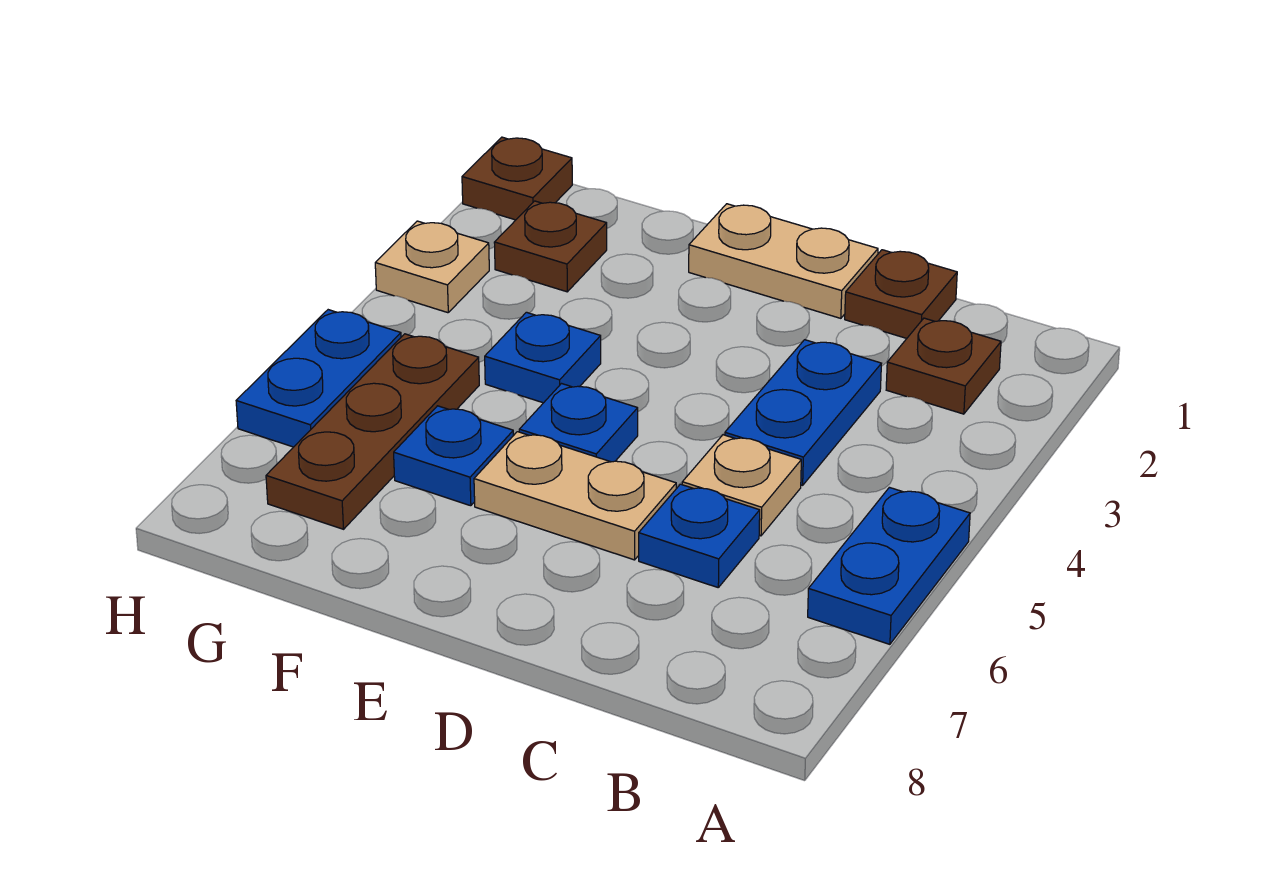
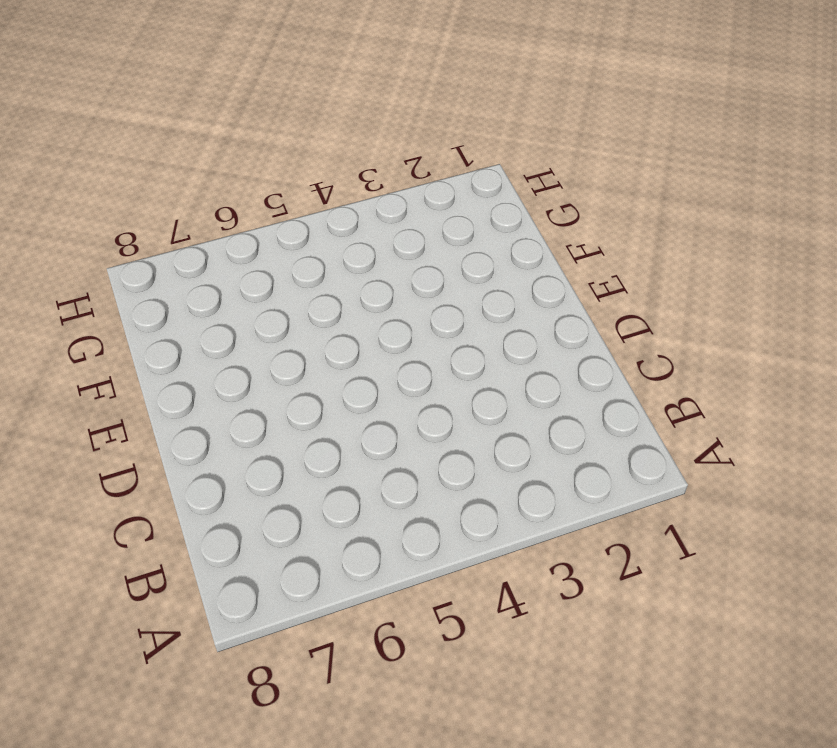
none -> blue plate A5:A6 level 1
none -> brown plate B2 level 1
none -> brown plate C1 level 1

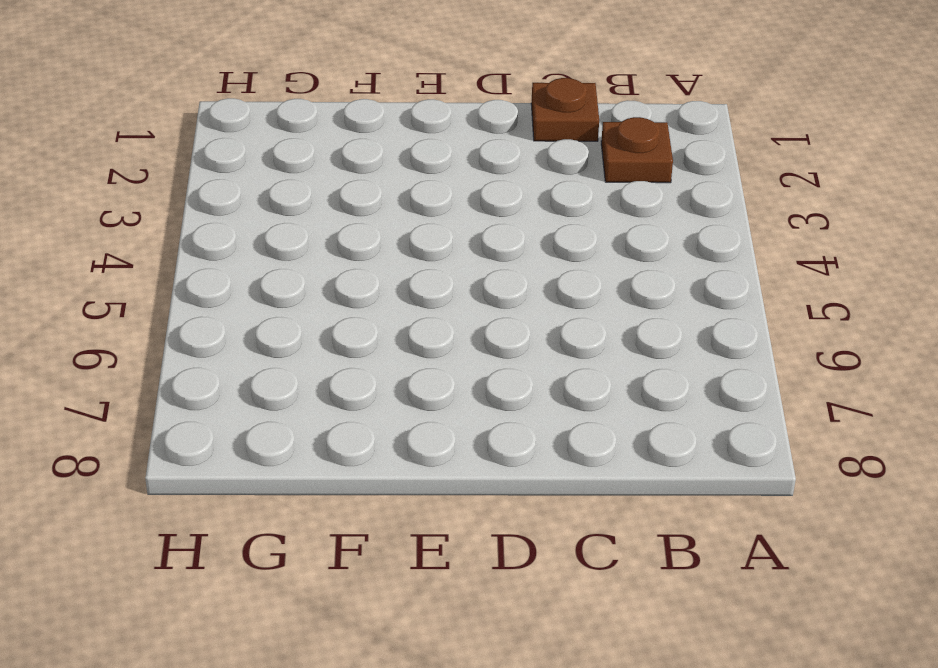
none -> blue plate A5:A6 level 1
none -> blue plate C3:C4 level 1
none -> tan plate C5 level 1

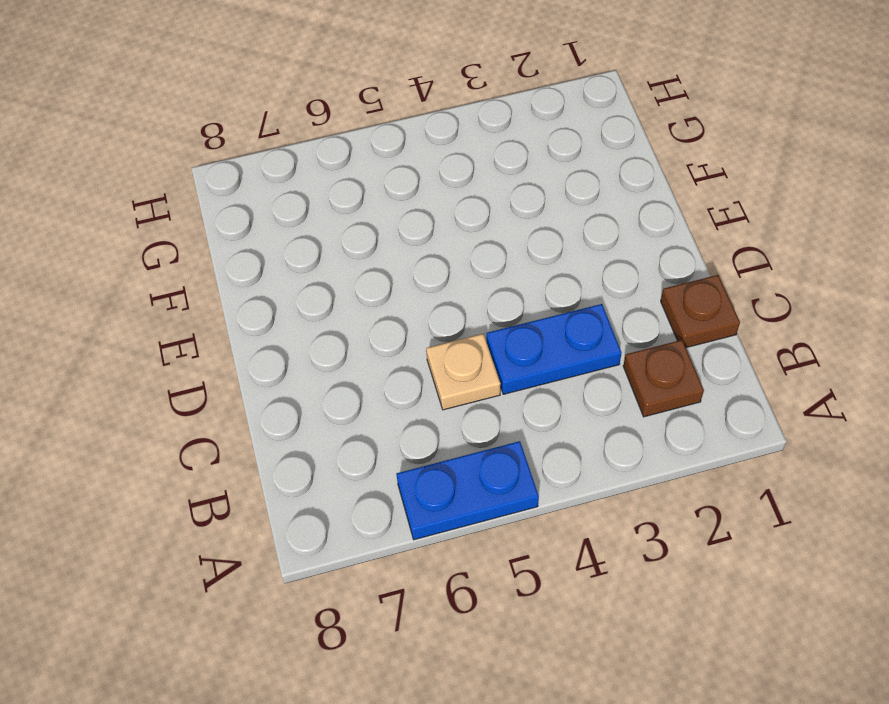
none -> blue plate C6 level 1
none -> tan plate D1:E1 level 1
none -> tan plate D6:E6 level 1

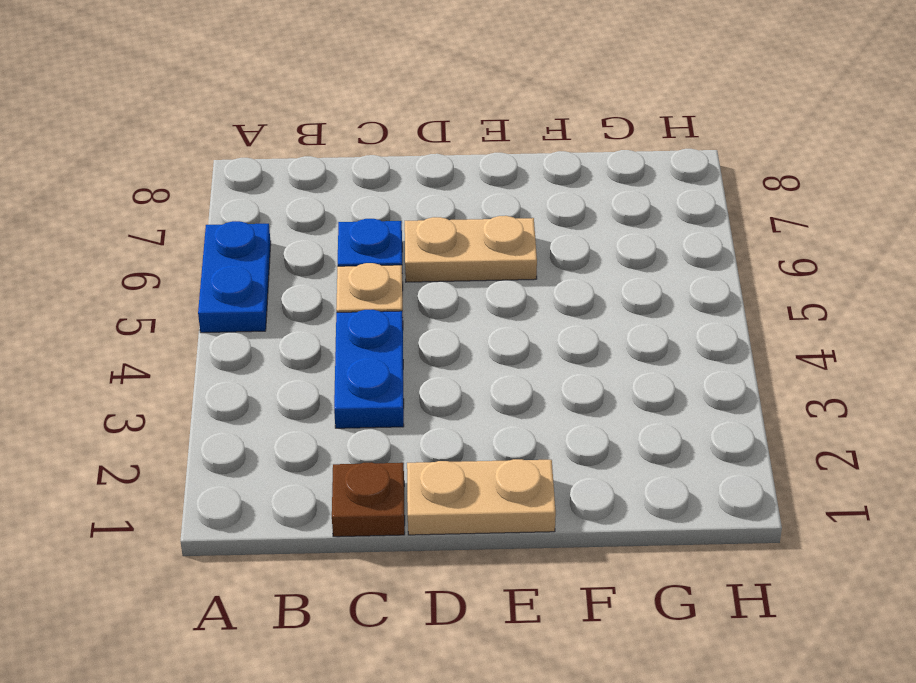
none -> brown plate B2 level 1
none -> blue plate E5 level 1
none -> blue plate F4 level 1

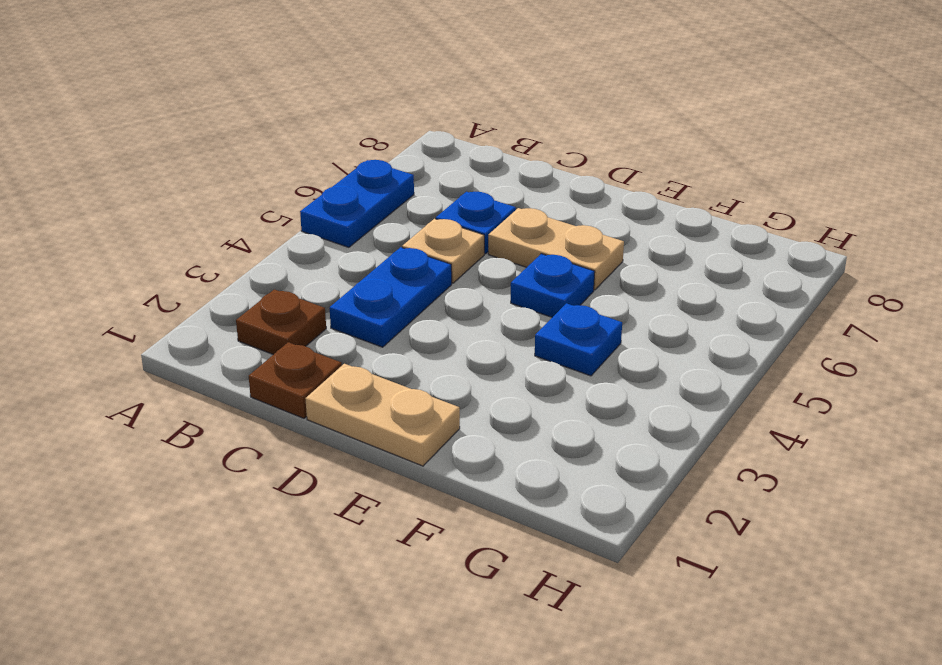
none -> blue plate F6 level 1
none -> brown plate G2 level 1
none -> brown plate G5:G7 level 1

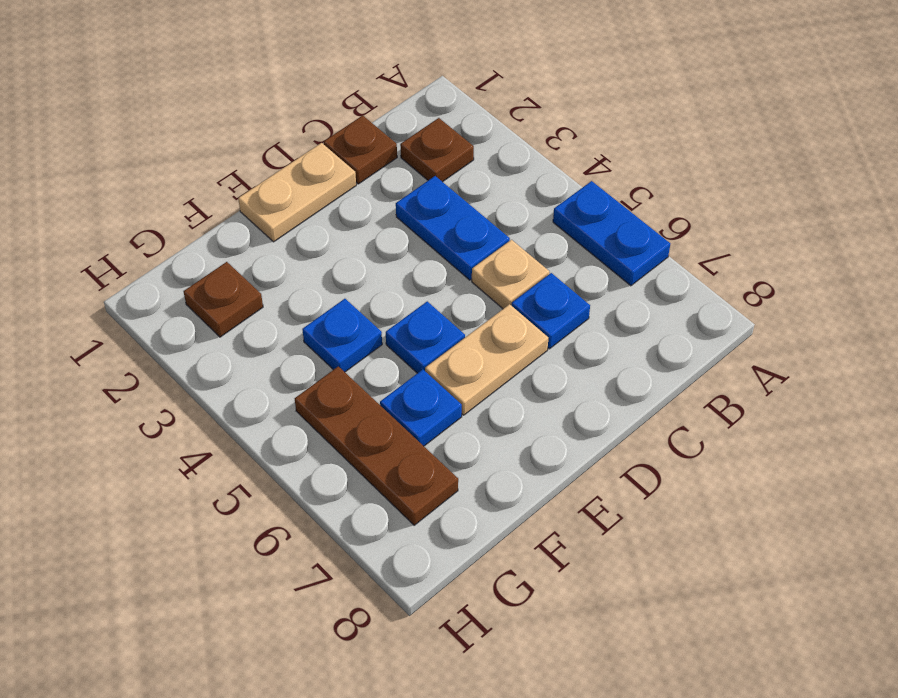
none -> brown plate H1 level 1
none -> tan plate H3 level 1
none -> blue plate H5:H6 level 1

